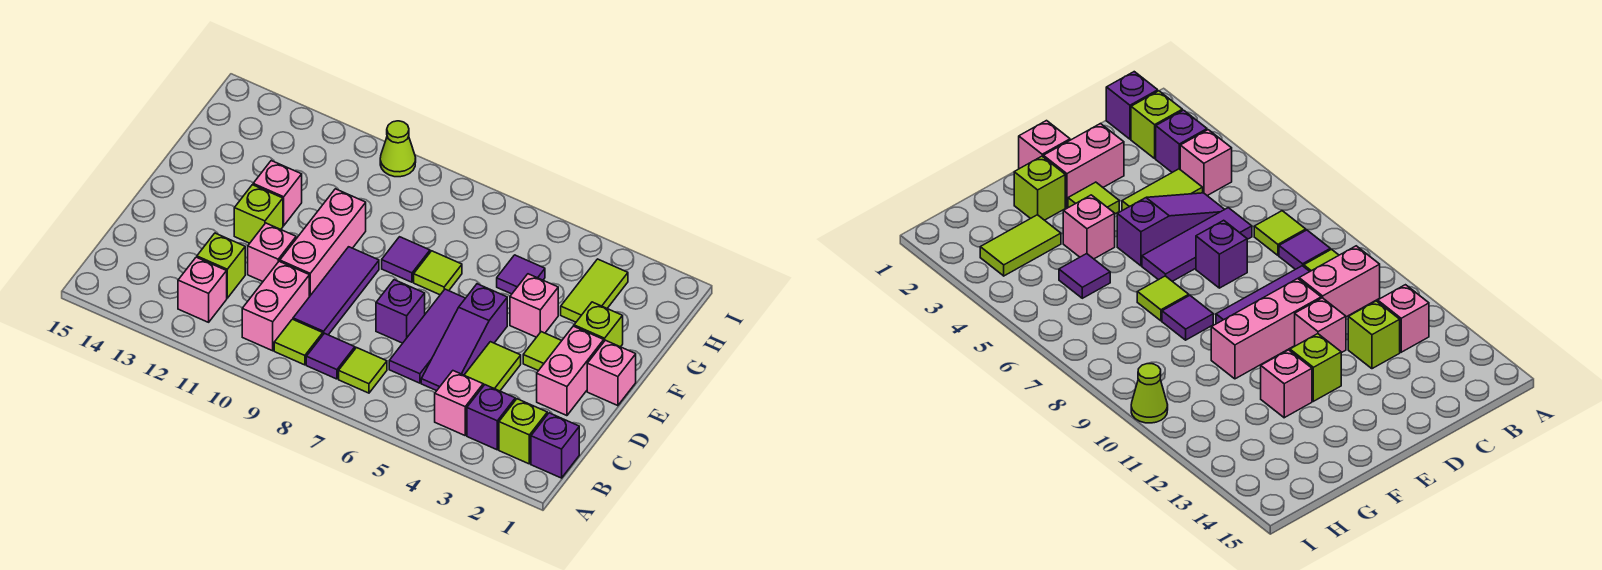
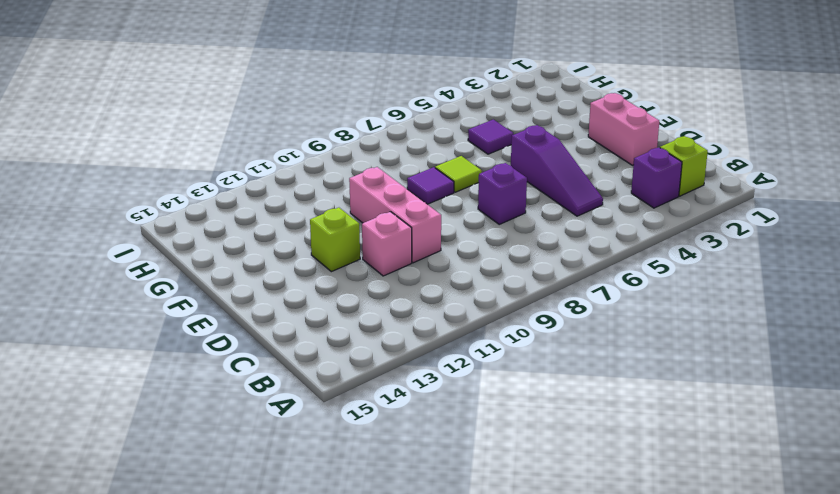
none -> purple brick B1 level 1
none -> pink brick B4 level 1
none -> lime tile B7 level 1

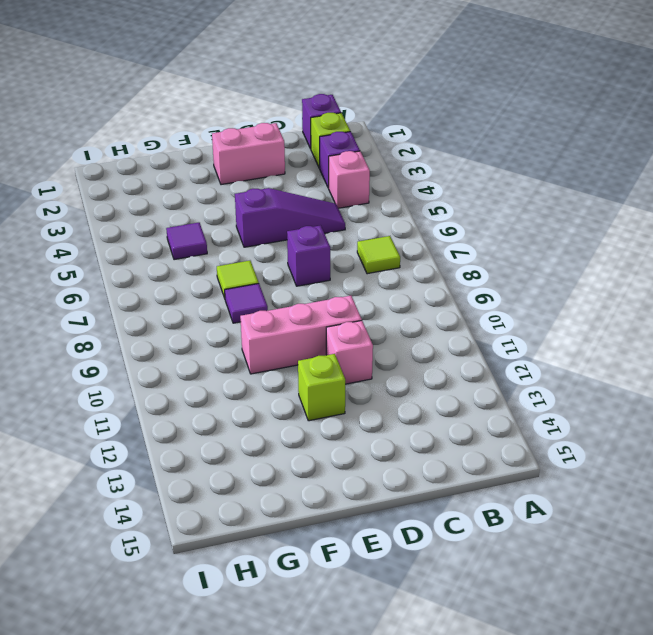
none -> purple tile B8 level 1
none -> lime tile B9 level 1
none -> pink brick B10:C10 level 1

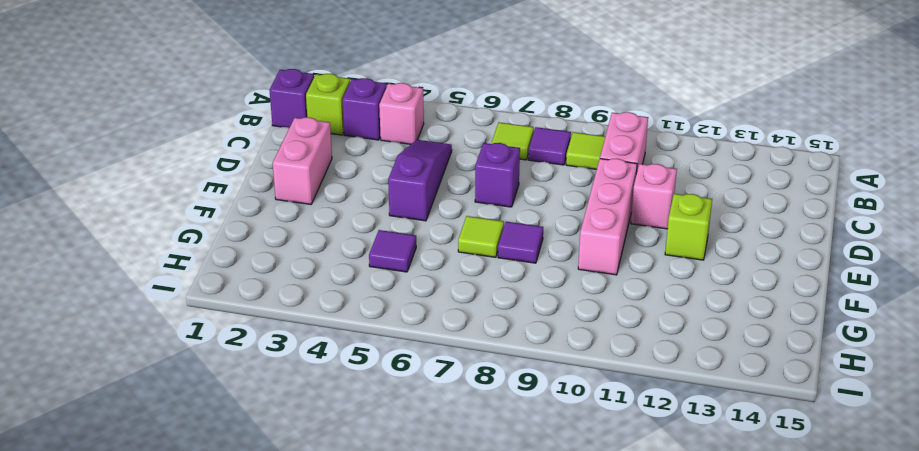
none -> pink brick B12 level 1
none -> lime tile C4:D4 level 1
none -> purple tile C6:E6 level 1

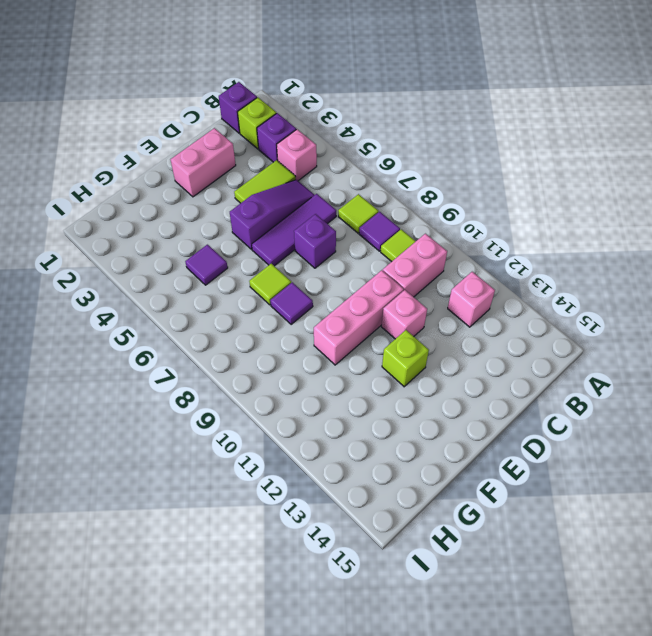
none -> purple tile C9:E9 level 1
none -> lime brick C12 level 1
none -> pink brick E1 level 1

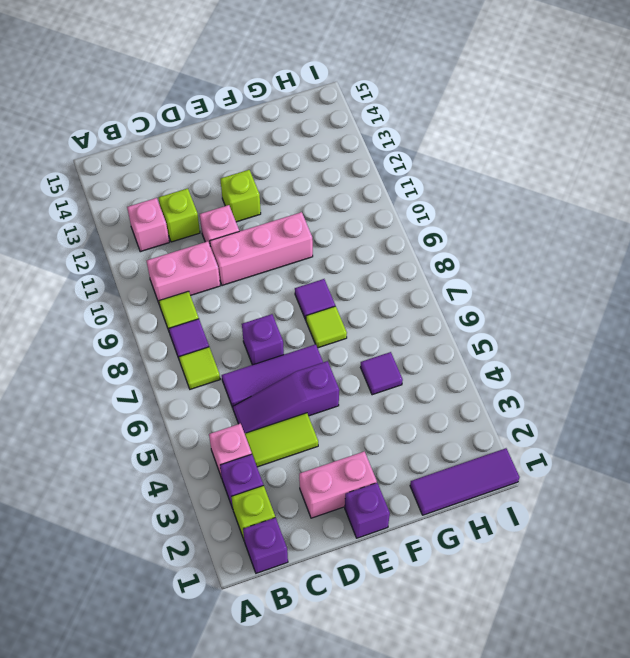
purple brick E1 level 1 -> pink brick E1 level 1
purple tile G1:I1 level 1 -> purple tile C9:E9 level 1
none -> lime tile E3 level 1
none -> lime brick F2 level 1
none -> pink brick F4 level 1

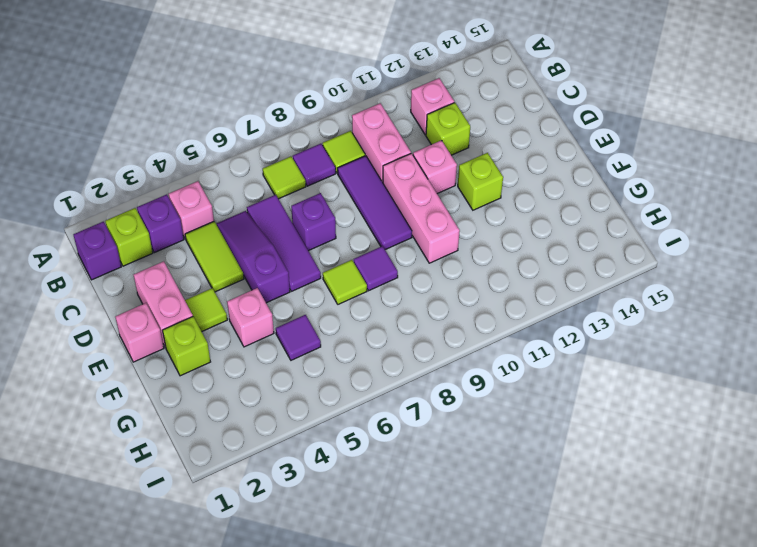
none -> pink brick F12 level 1
none -> lime tile G3:H3 level 1
none -> lime cone I10 level 1

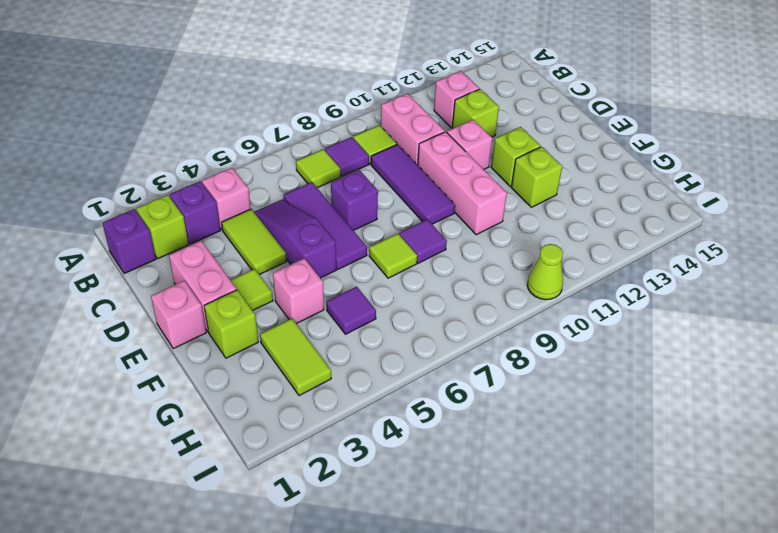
lime brick F12 level 1 -> pink brick F12 level 1

